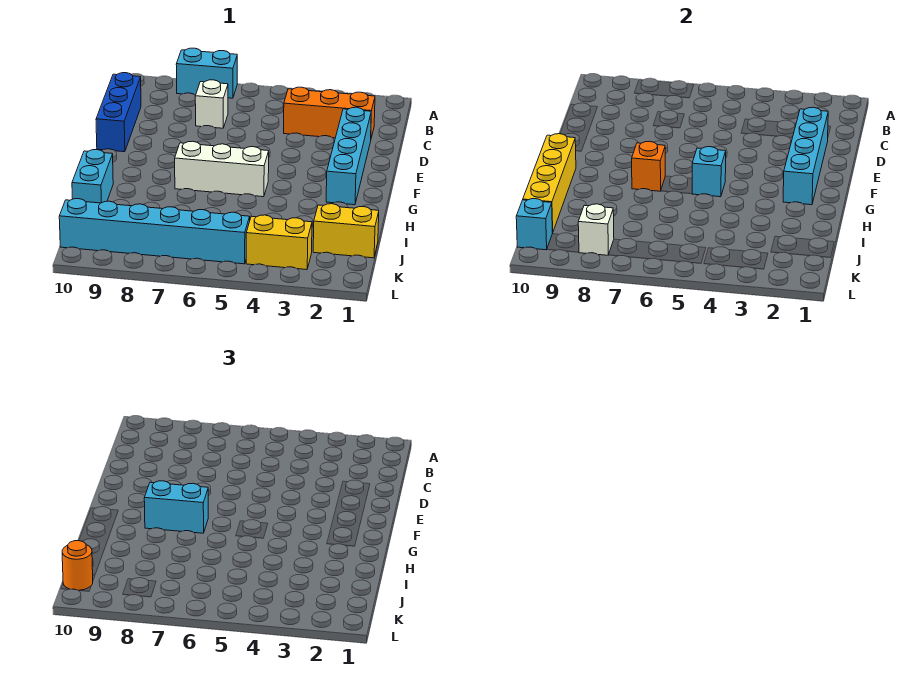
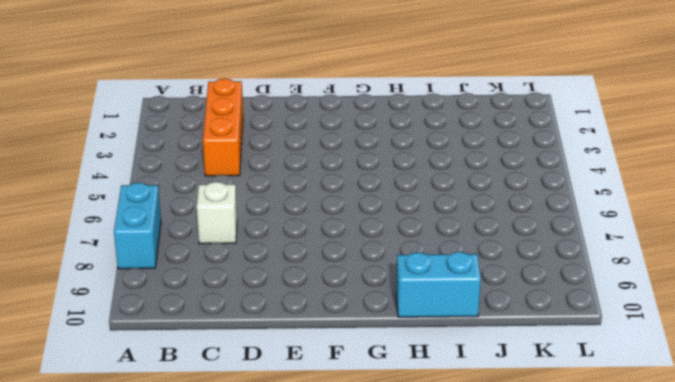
none -> blue brick C10:E10 level 1
none -> cyan brick D2:G2 level 1
none -> white brick G5:G7 level 1

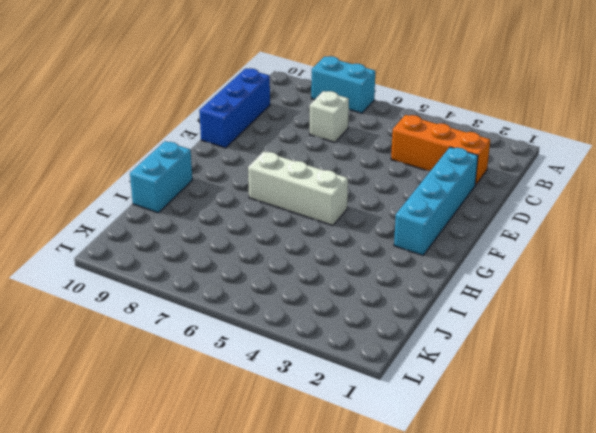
none -> yellow brick J1:J2 level 1
none -> yellow brick K3:K4 level 1
none -> cyan brick K5:K10 level 1

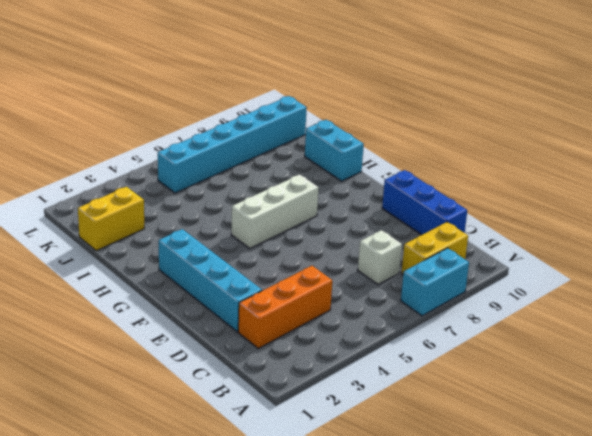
yellow brick B8:B9 level 1 -> yellow brick K3:K4 level 1
none -> cyan brick D2:G2 level 2
none -> cyan brick G5 level 2
none -> orange brick G7 level 2

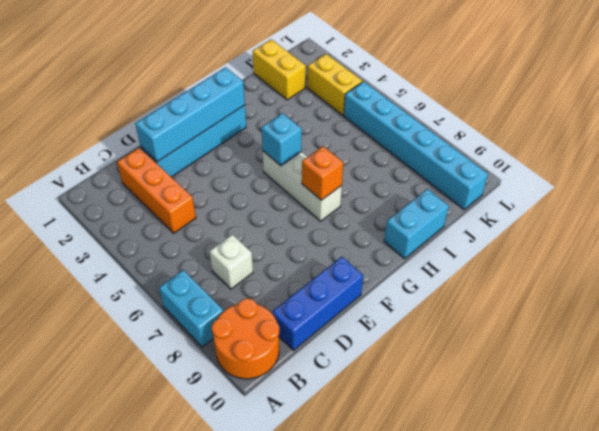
orange round brick A9:B10 level 1 -> none
none -> yellow brick G10:J10 level 2
none -> white brick K8 level 2
none -> cyan brick K10 level 2

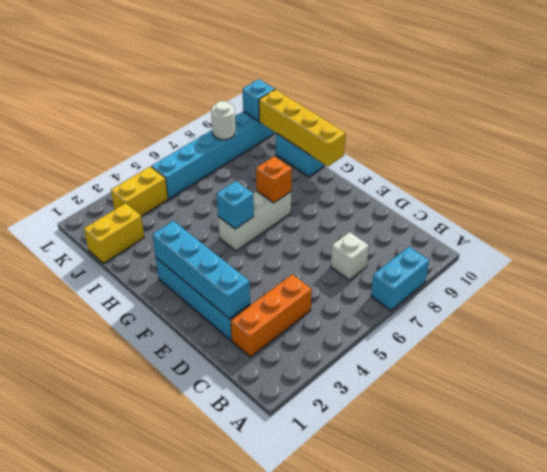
white round brick K8 level 2 -> white brick K8 level 2
none -> blue brick C10:E10 level 1
none -> cyan brick G7:G8 level 3
none -> orange round brick K10 level 3

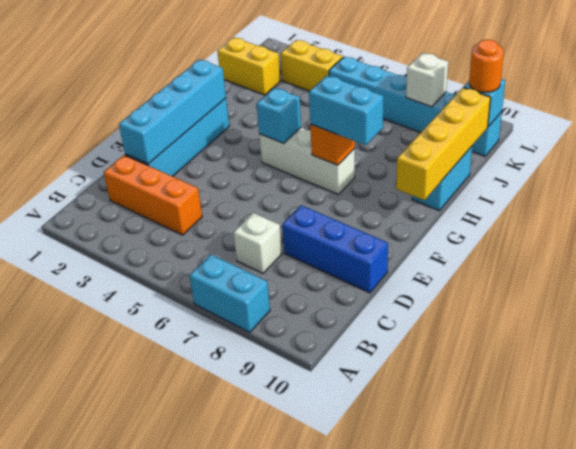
blue brick D8:D10 level 1 -> blue brick C10:E10 level 1

